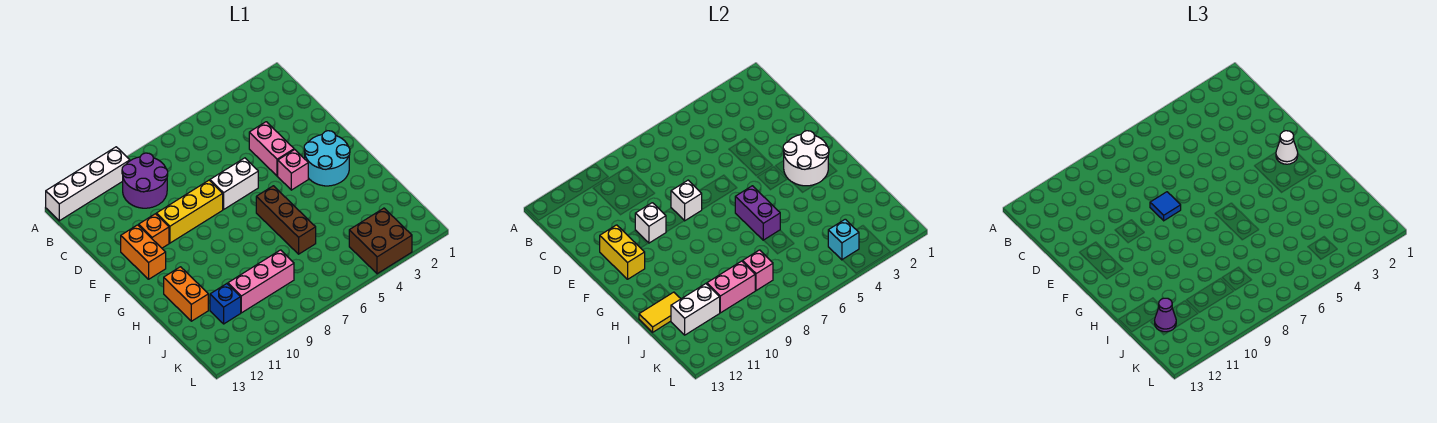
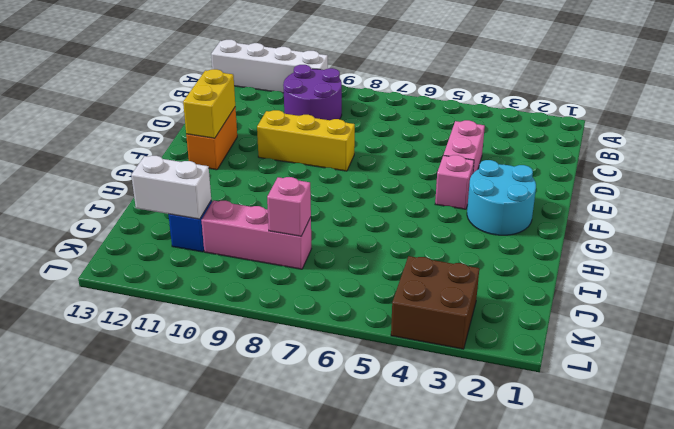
none -> white brick E6:E7 level 1
none -> orange brick E11 level 1
none -> brown brick G6:I6 level 1

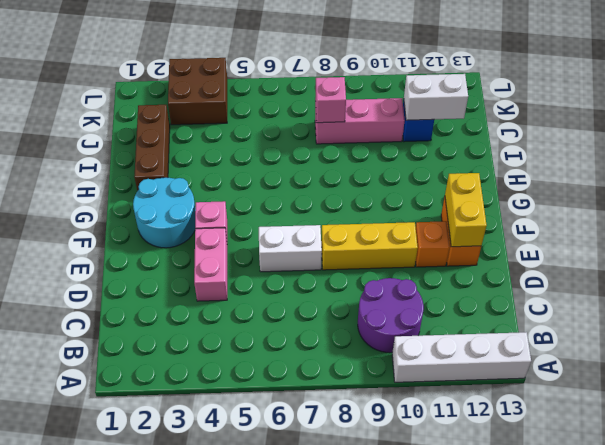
brown brick H2:J2 level 1 -> brown brick G6:I6 level 1
none -> orange brick H12:I12 level 1
none -> white brick E8 level 2
none -> white brick E10 level 2

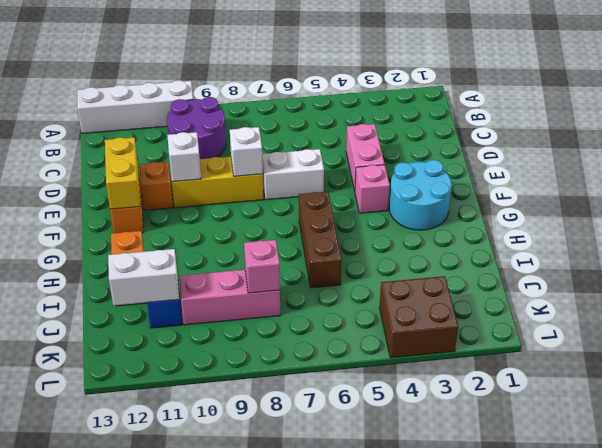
none -> white round brick F2:G3 level 2
none -> purple brick G6:H6 level 2
none -> yellow tile I12:I13 level 2

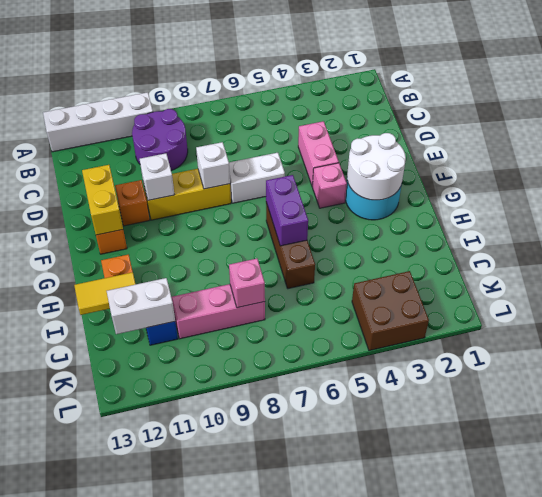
none -> pink brick J9:J10 level 2
none -> cyan brick K4 level 2
none -> blue tile E8 level 3

